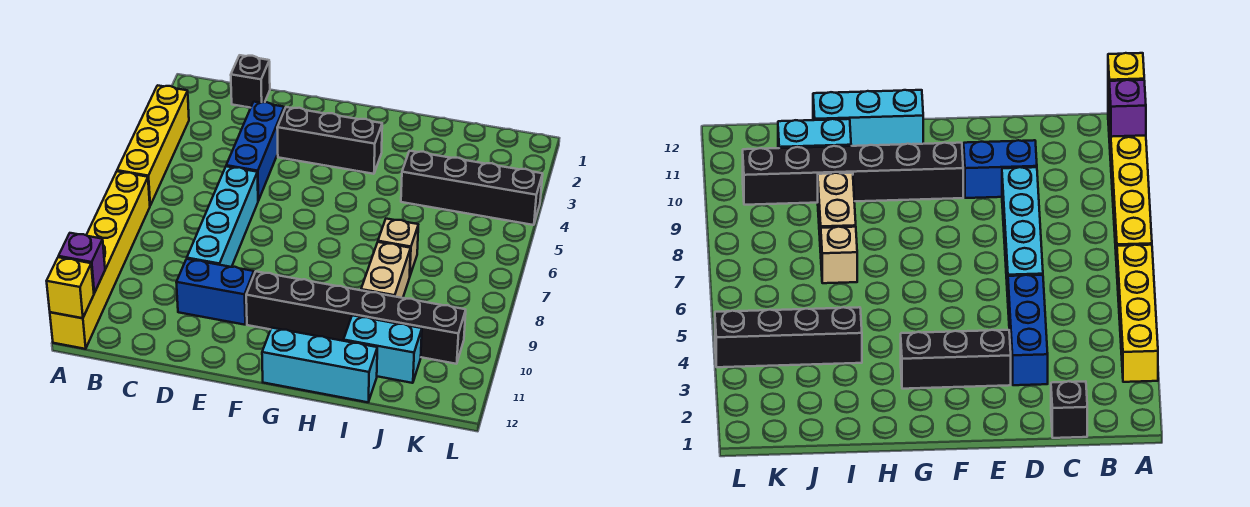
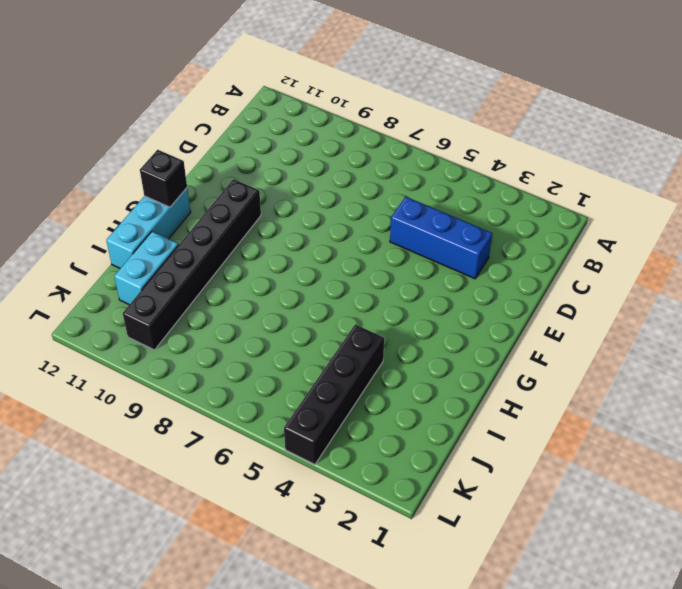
black brick G12 level 2 -> black brick C1 level 1
none -> yellow brick A3:A6 level 1
none -> yellow brick A7:A12 level 1
none -> cyan brick D6:D9 level 1

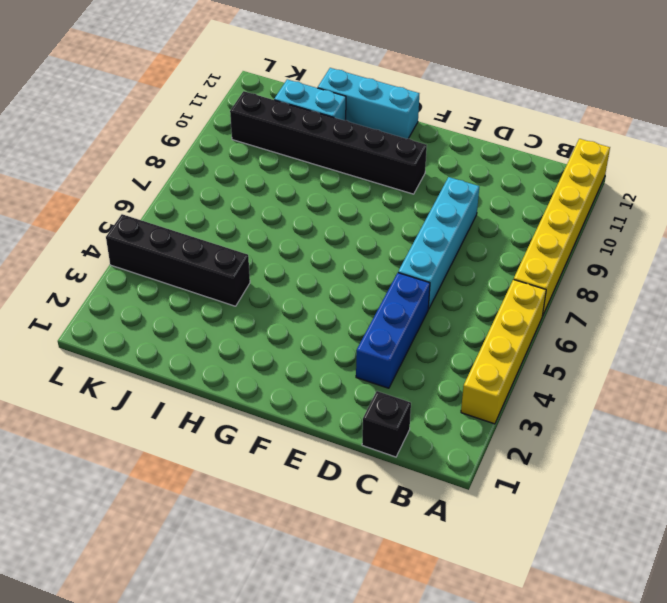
none -> blue brick D10:E10 level 1
none -> black brick E3:G3 level 1
none -> tan brick I7 level 1

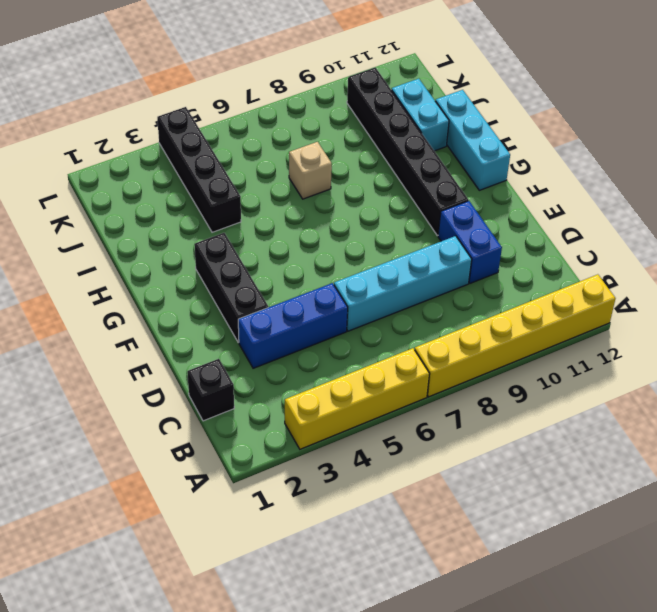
none -> tan brick I8:I9 level 1
none -> purple brick A11 level 2
none -> yellow brick A12 level 2

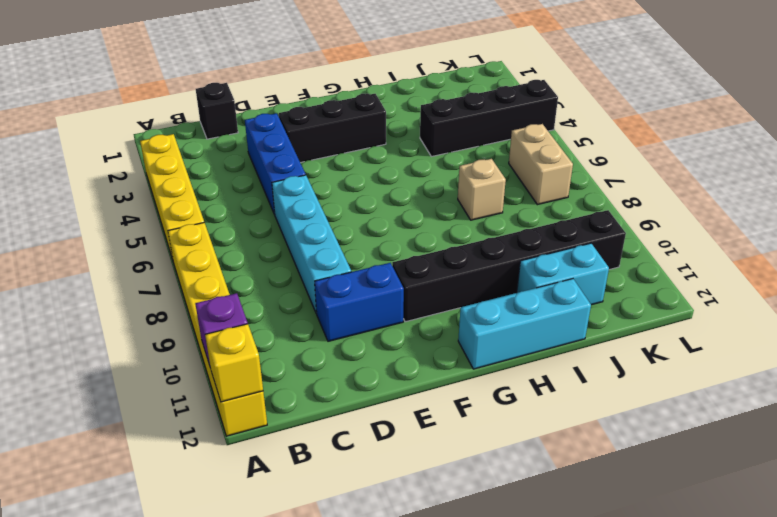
tan brick K6:K7 level 1 -> tan brick I8:I9 level 1

